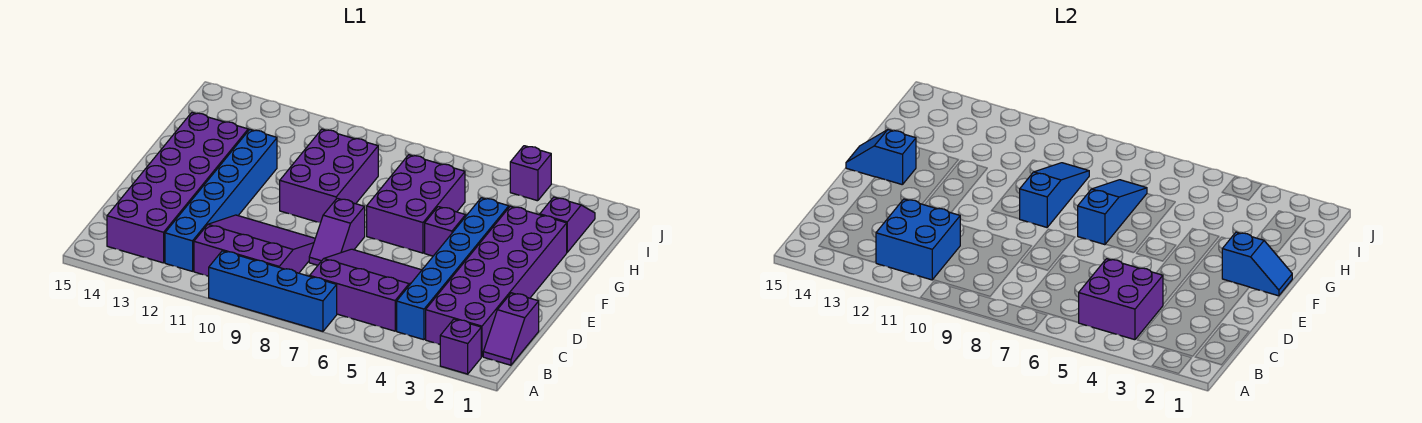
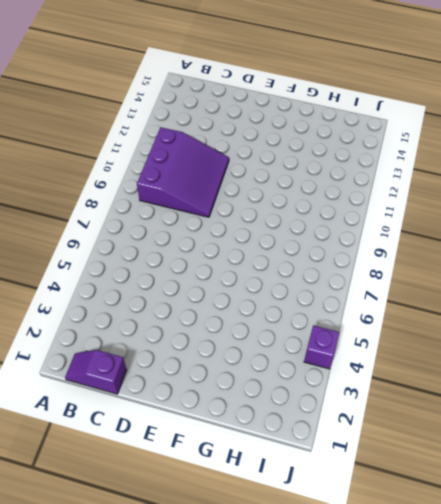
none -> purple brick A2 level 1
none -> blue brick A7:A10 level 1
none -> purple brick B2:G3 level 1

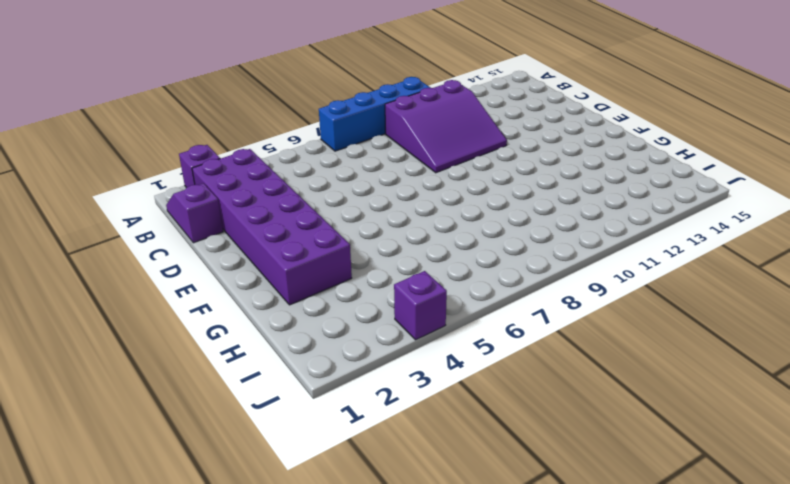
none -> blue brick B4:G4 level 1
none -> purple slope B5:D7 level 1 top B
none -> blue brick B12:G12 level 1

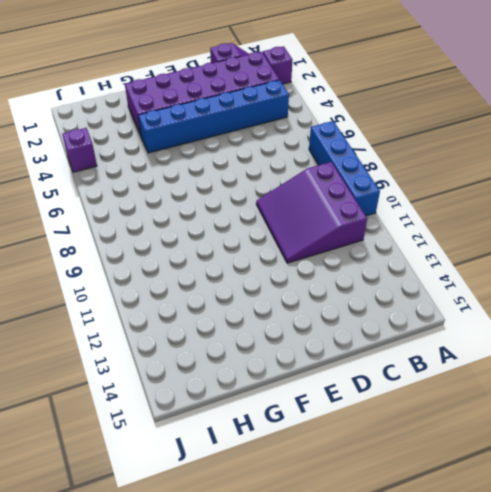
none -> purple slope B5:D7 level 1 top B
none -> blue brick B12:G12 level 1
none -> purple brick B13:G14 level 1

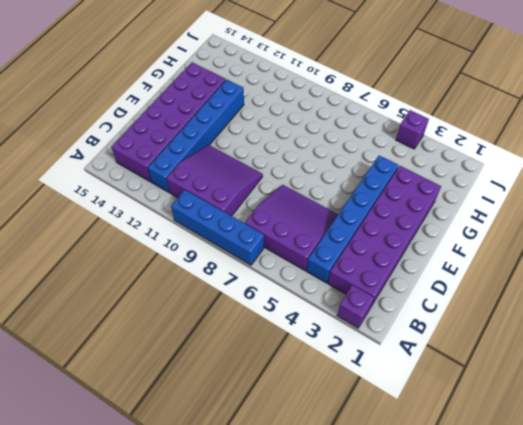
none -> purple slope B1:C1 level 1 top C
none -> purple slope D8:E8 level 1 top E
none -> purple brick F5 level 1

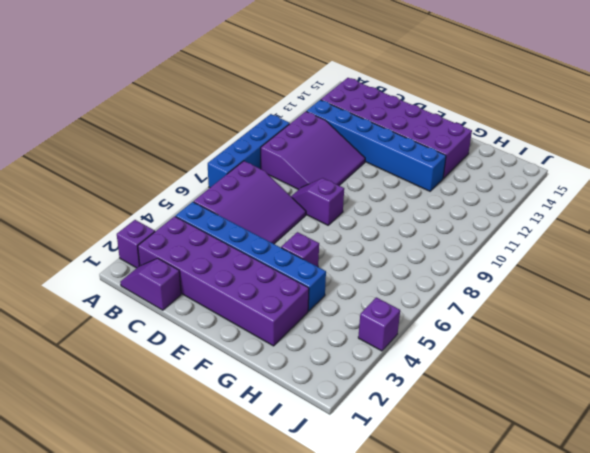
none -> purple brick F6:H7 level 1
none -> purple brick F9:H10 level 1
none -> purple slope H2:I2 level 1 top H

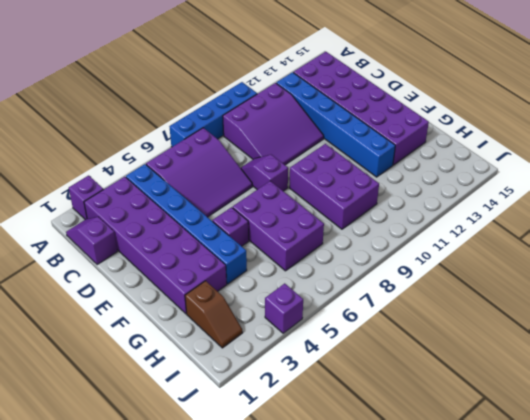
brown slope H2:I2 level 1 top H -> purple slope H2:I2 level 1 top H
none -> purple brick B4:C5 level 2
none -> blue brick B11:C12 level 2
none -> blue slope F1:F2 level 2 top 2

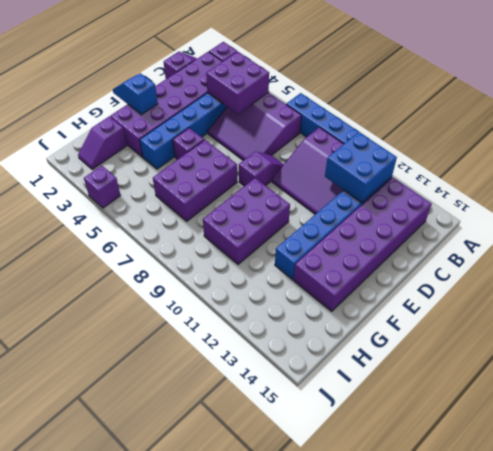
none -> blue slope F7:H7 level 2 top F
none -> blue slope F9:H9 level 2 top F
none -> blue slope F14:F15 level 2 top 14

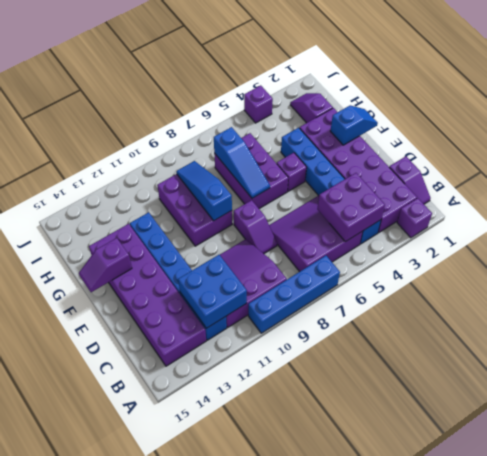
blue slope F7:H7 level 2 top H -> blue slope F7:H7 level 2 top F
purple slope F14:F15 level 2 top 14 -> blue slope F14:F15 level 2 top 14

